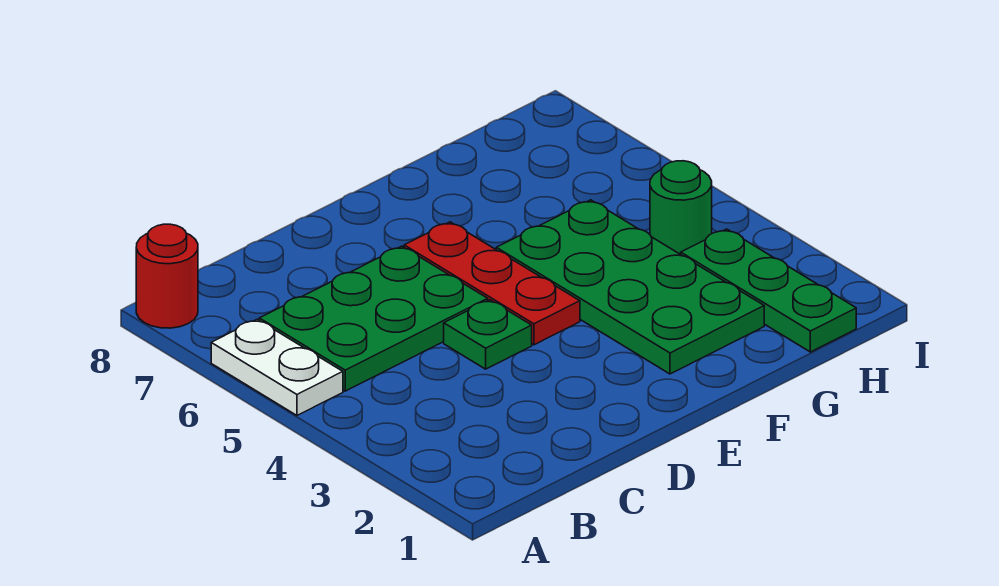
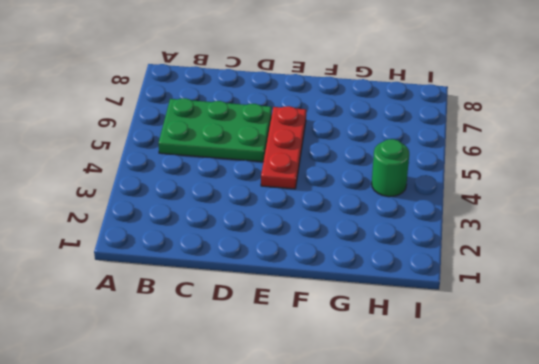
none -> white plate A5:A6 level 1
none -> red round brick A8 level 1

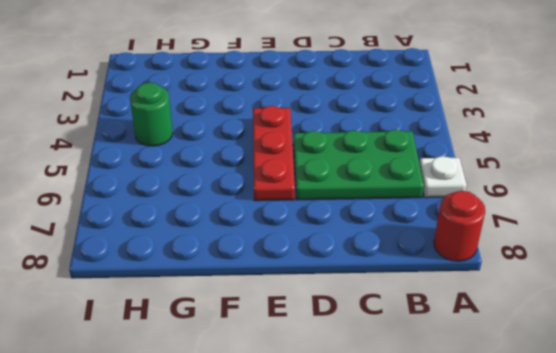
white plate A6 level 1 -> white plate A5:A6 level 1
none -> green plate D4 level 1
none -> green plate F2:G5 level 1

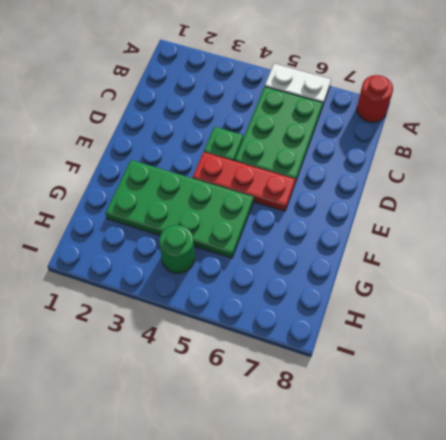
none -> green plate H1:H3 level 1

